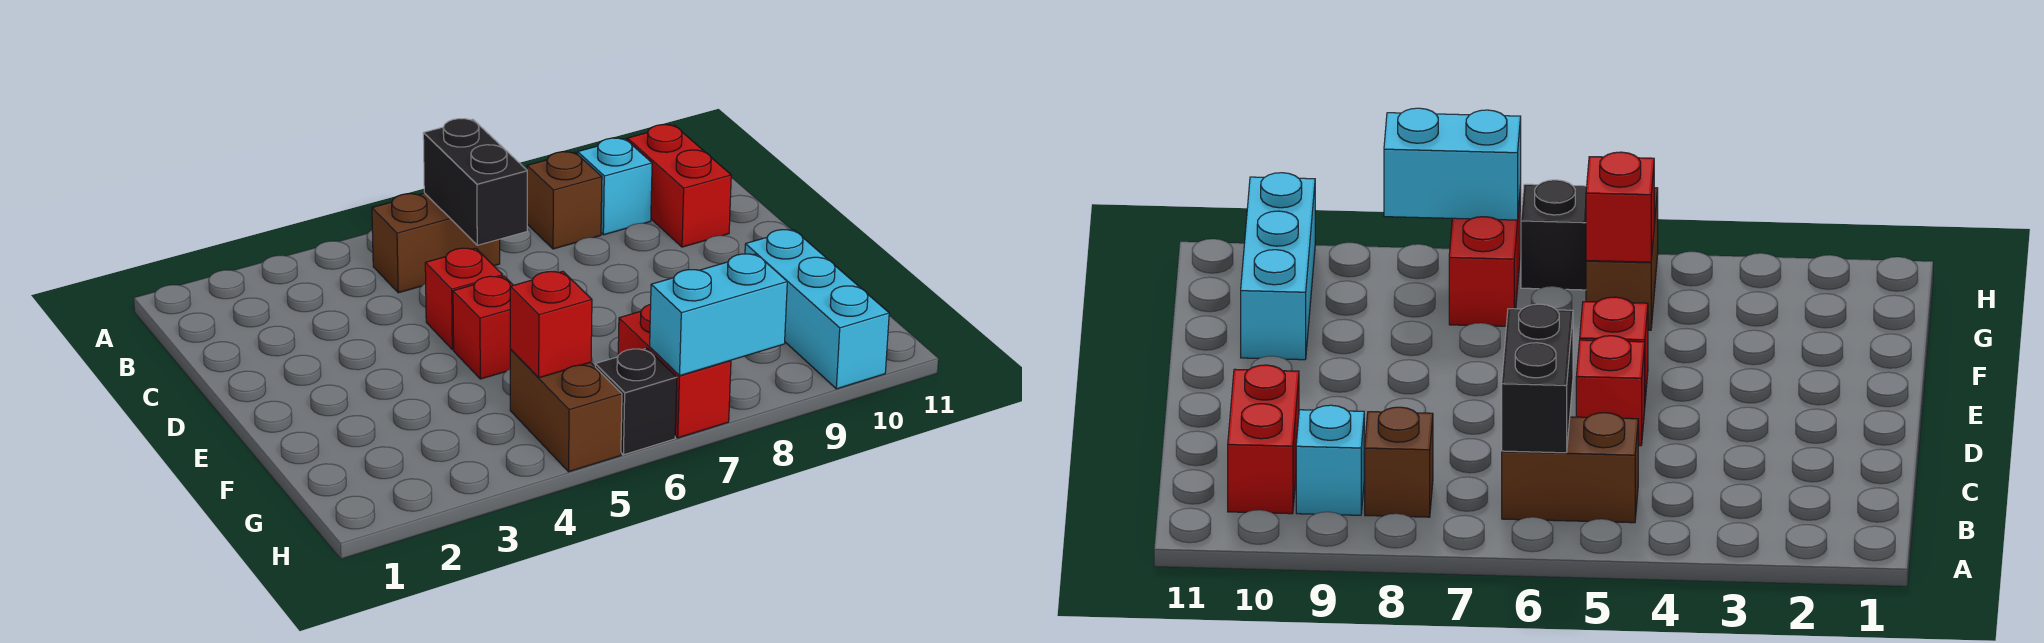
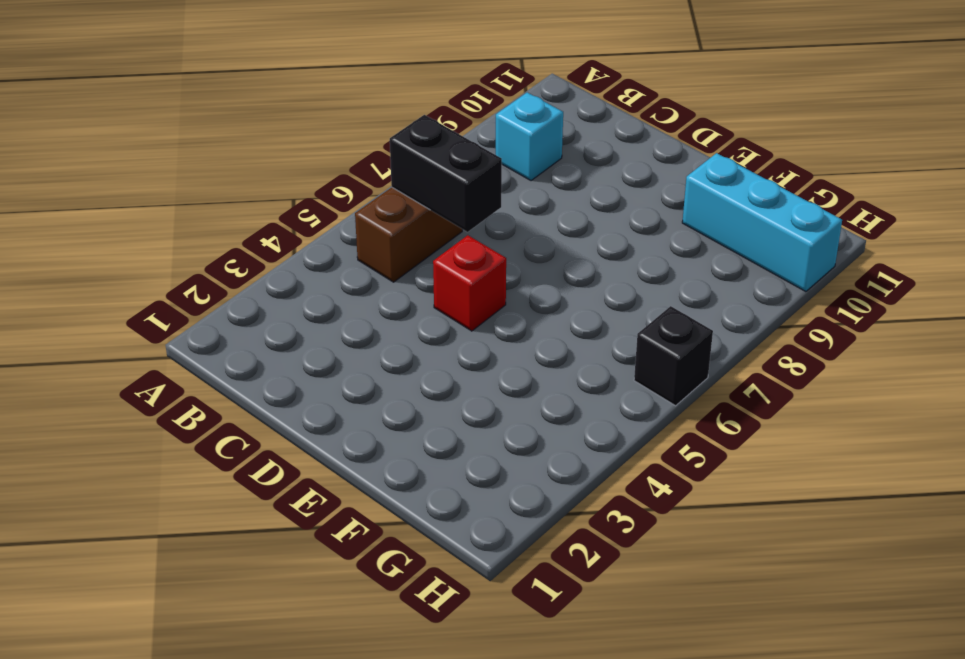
none -> brown brick B8 level 1
none -> red brick B10:C10 level 1
none -> red brick E5 level 1

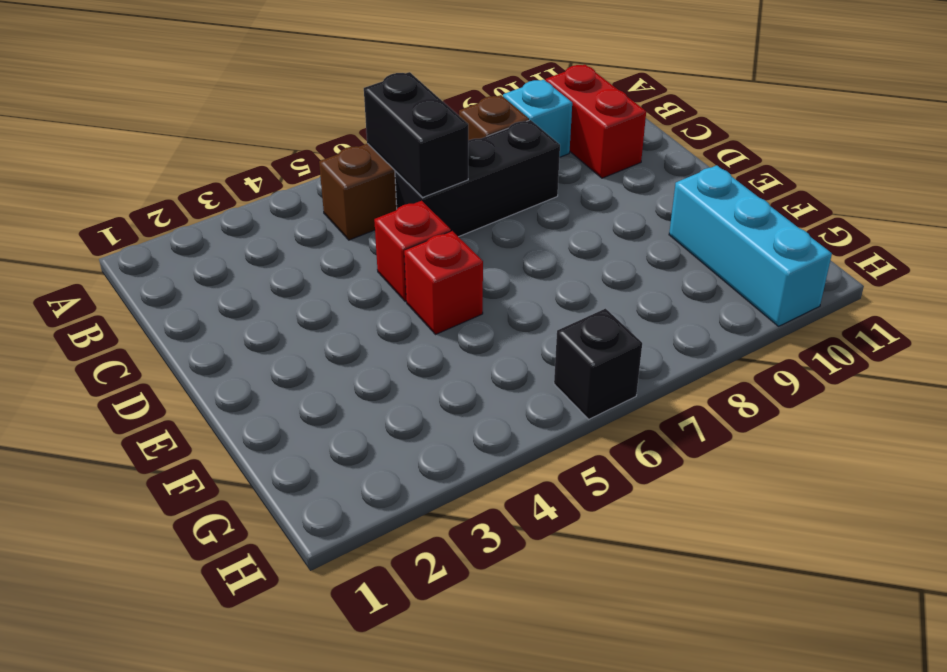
black brick C6:C8 level 1 -> none
none -> brown brick G5:H5 level 1
none -> red brick G7:H7 level 1
none -> red brick G5 level 2

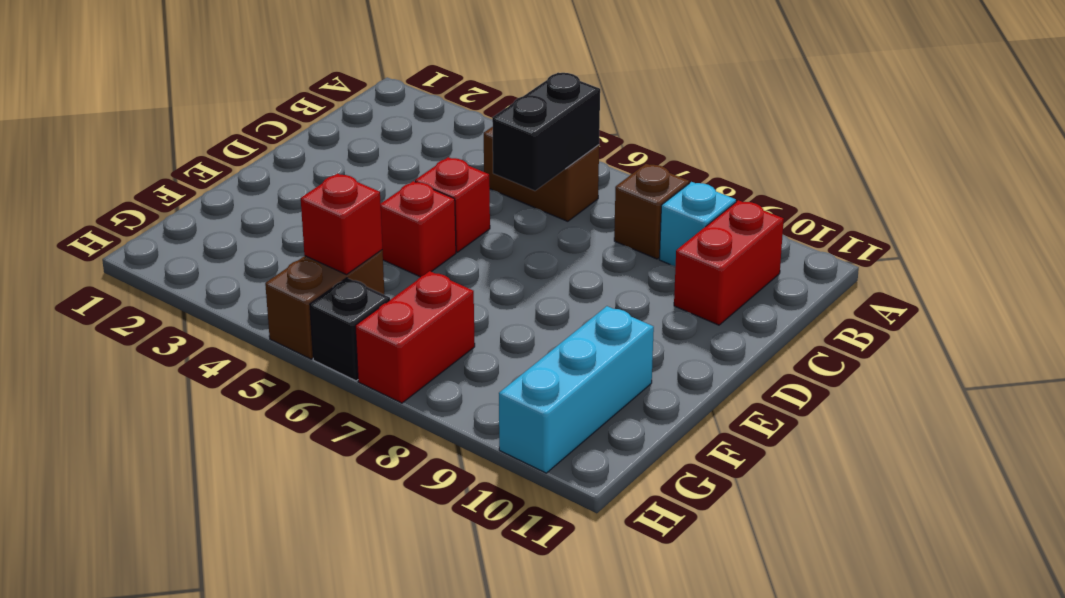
none -> cyan brick H7:H8 level 2

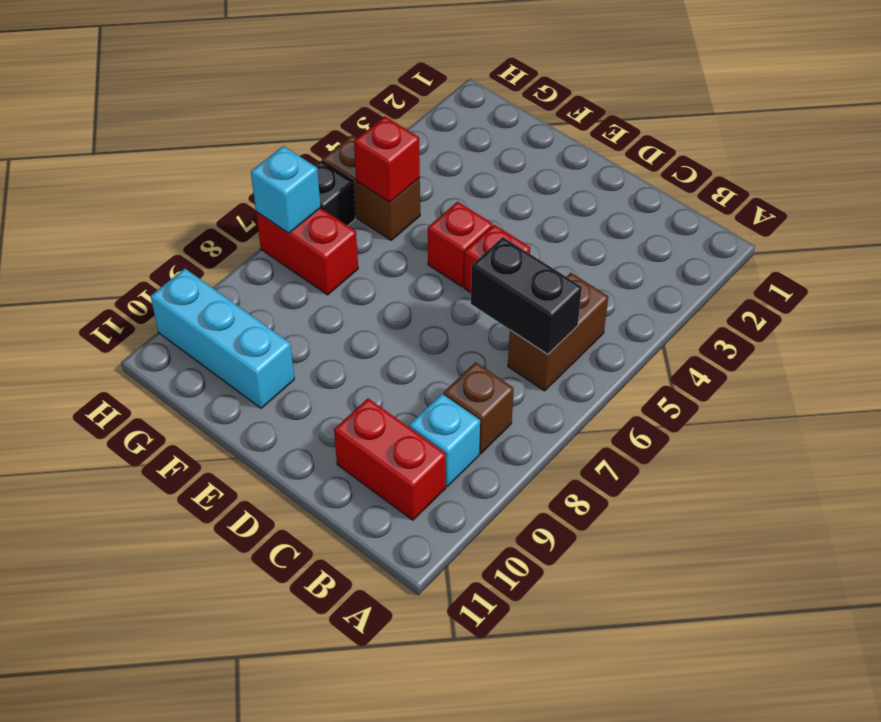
cyan brick H7 level 2 -> cyan brick H7:H8 level 2

